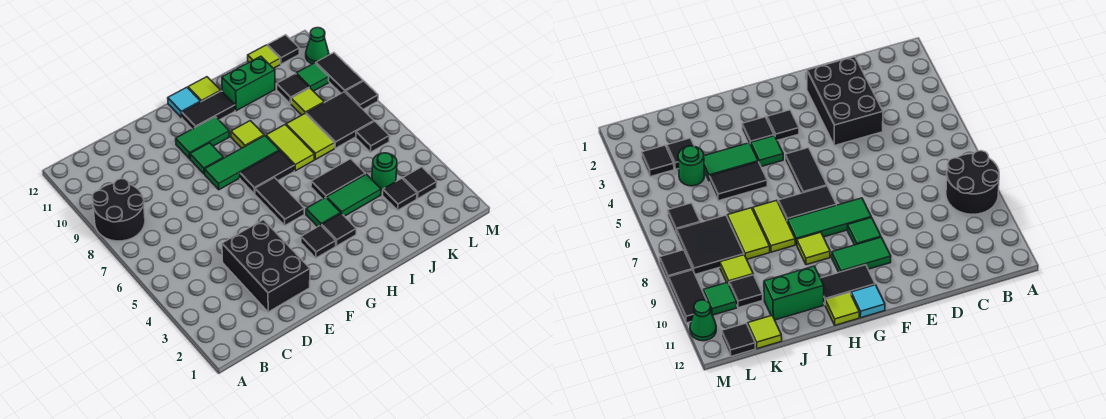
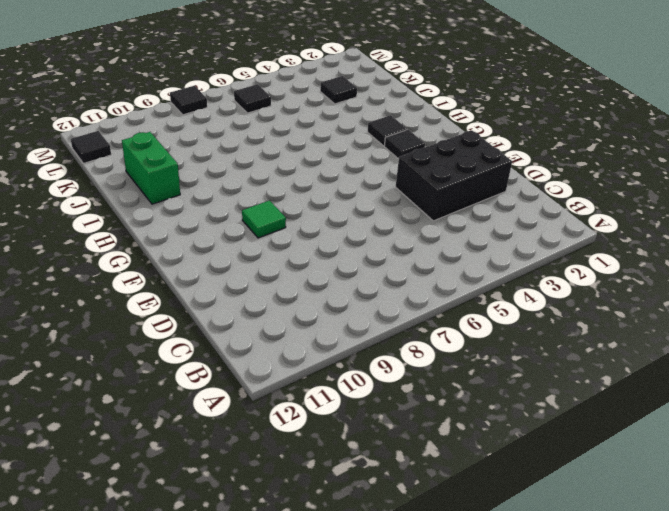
none -> black round brick A8:B9 level 1
none -> green tile F8:H8 level 1
none -> green tile F10:G10 level 1
none -> black tile G5:G6 level 1

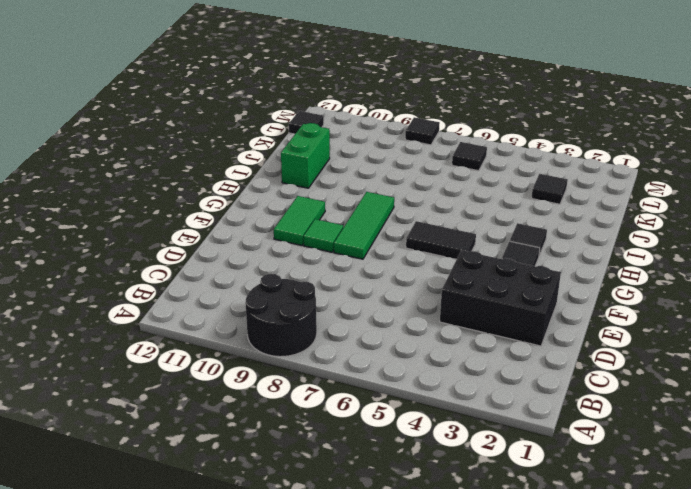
none -> black tile G7:H7 level 1
none -> black tile G11:H11 level 1
none -> cyan tile G12 level 1
none -> green tile H4 level 1

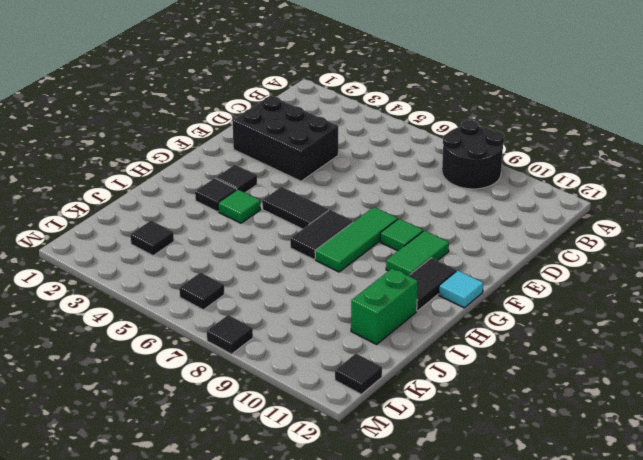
none -> lime tile H9 level 1
none -> lime tile H12 level 1
none -> green tile I4:J4 level 1
none -> black tile I5:J5 level 1

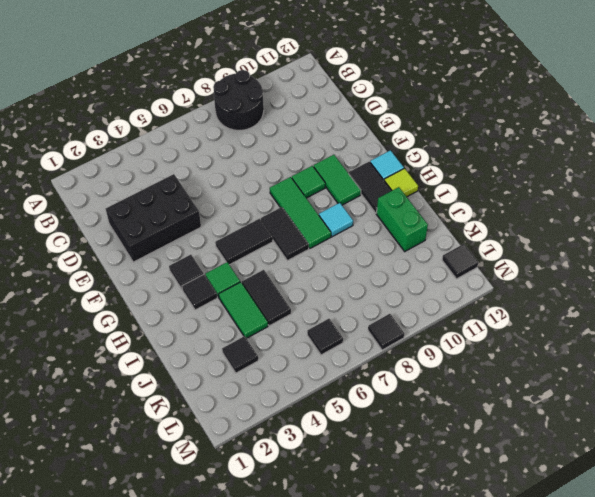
cyan tile H9 level 1 -> lime tile H9 level 1
none -> lime tile I7:I8 level 1
none -> lime tile J7:J8 level 1
none -> green round brick K4 level 1
none -> black tile K7:L8 level 1

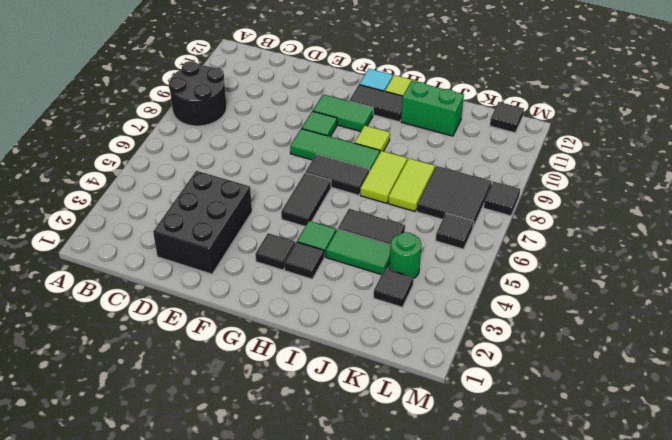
none -> lime tile K9 level 1
none -> black tile K10 level 1
none -> lime tile K12 level 1
none -> black tile L3 level 1

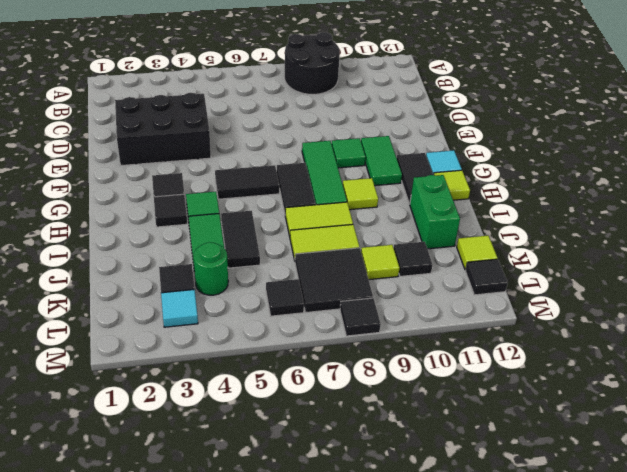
cyan tile L3 level 1 -> black tile L3 level 1
none -> green tile L10 level 1
none -> black tile M9:M10 level 1
none -> green cone M11 level 1

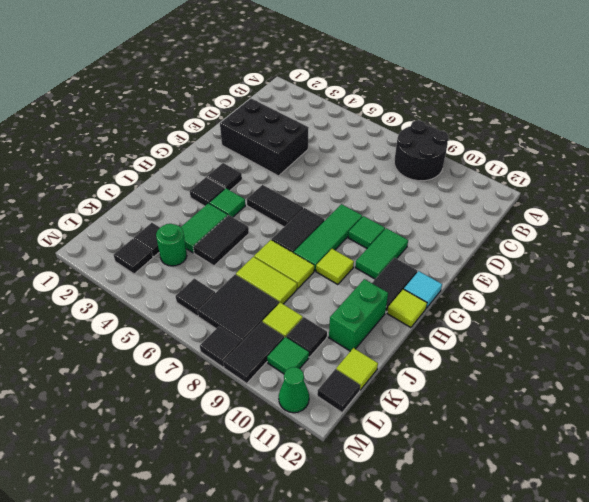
black tile L9:M9 level 1 -> black tile M9:M10 level 1

